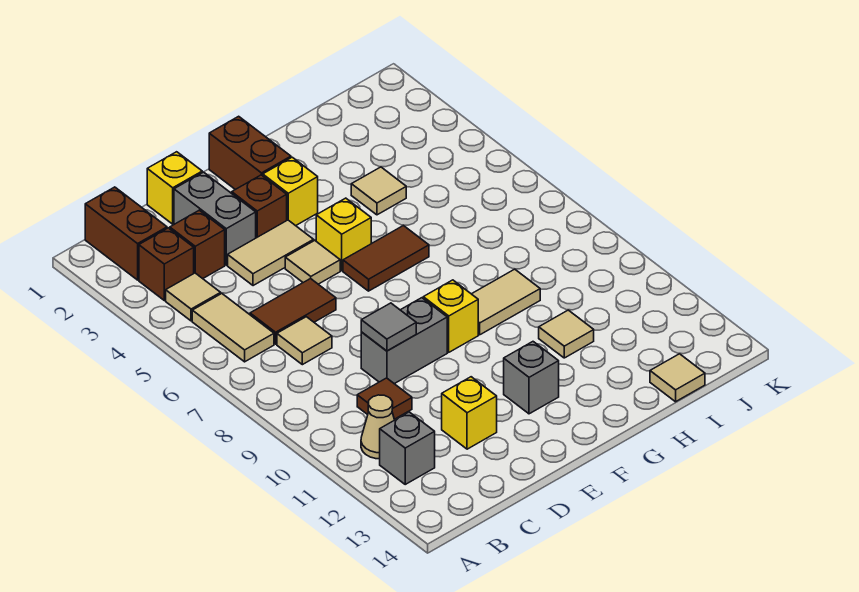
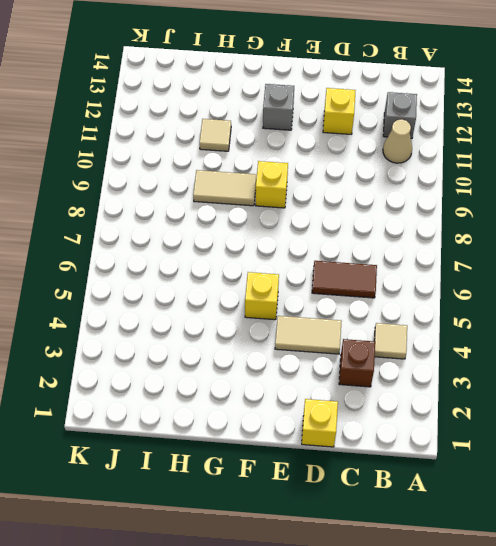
none -> brown brick B1:B2 level 1
none -> brown brick B3 level 1
none -> tan tile B5:B6 level 1

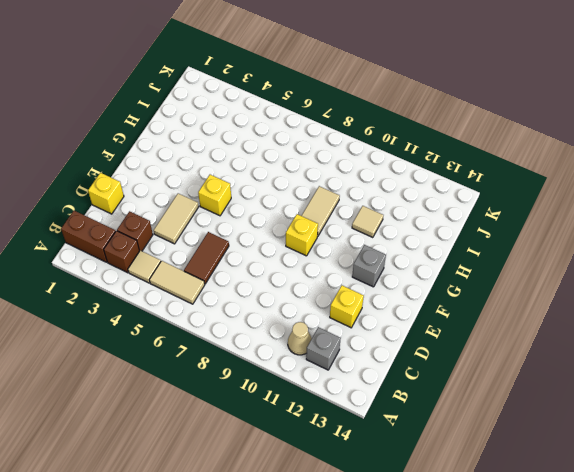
none -> tan tile C7 level 1
none -> brown tile C10 level 1
none -> grey brick D2:D3 level 1

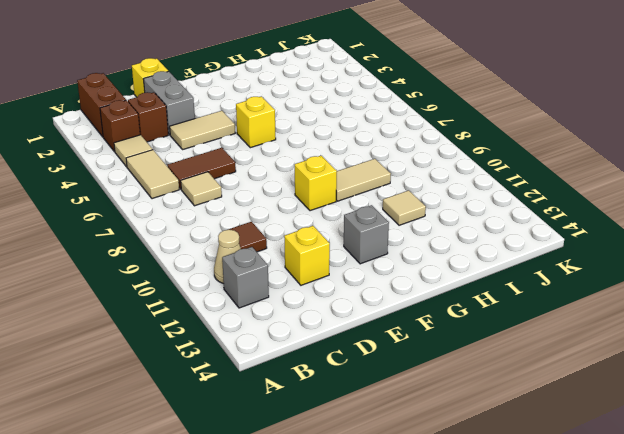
none -> grey brick D9:E9 level 1
none -> brown brick E3 level 1
none -> tan tile E5 level 1

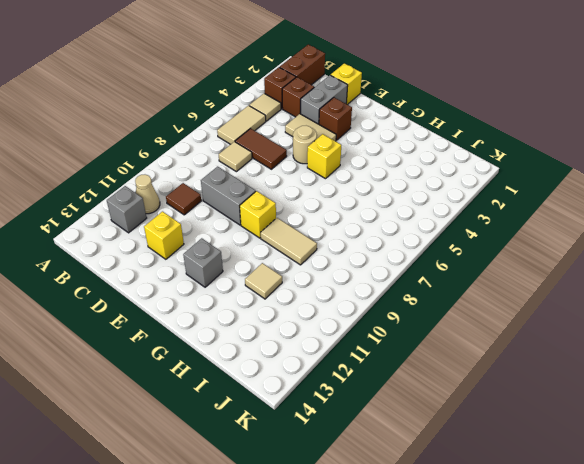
tan round brick E5 level 1 -> tan tile E5 level 1
none -> brown brick F1:F2 level 1
none -> yellow brick F3 level 1
none -> brown tile F6:G6 level 1

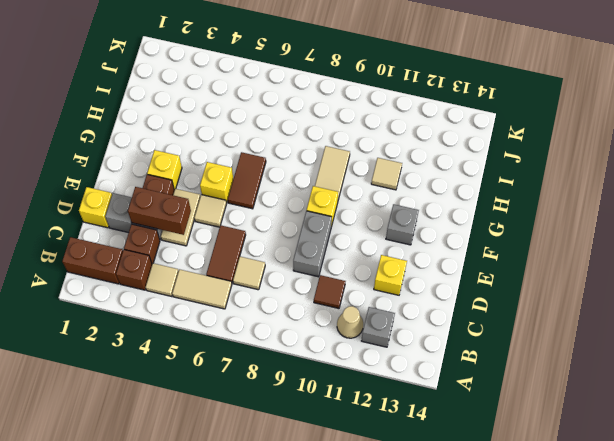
brown brick D3:D4 level 2 -> brown brick F1:F2 level 1
none -> tan tile H4 level 1
none -> tan tile I14 level 1
none -> grey tile D9 level 2

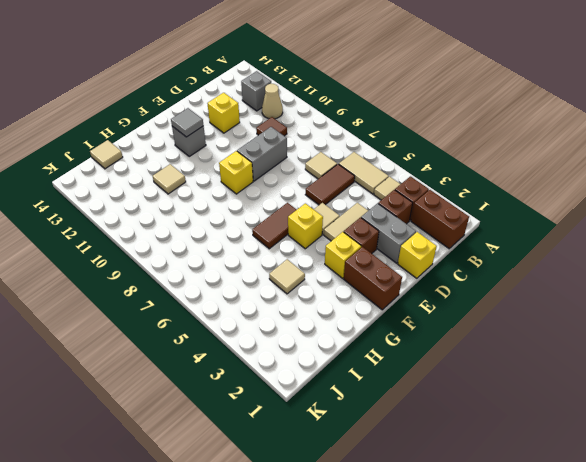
grey tile F12 level 2 -> grey tile D9 level 2
none -> tan tile G9:H9 level 1

